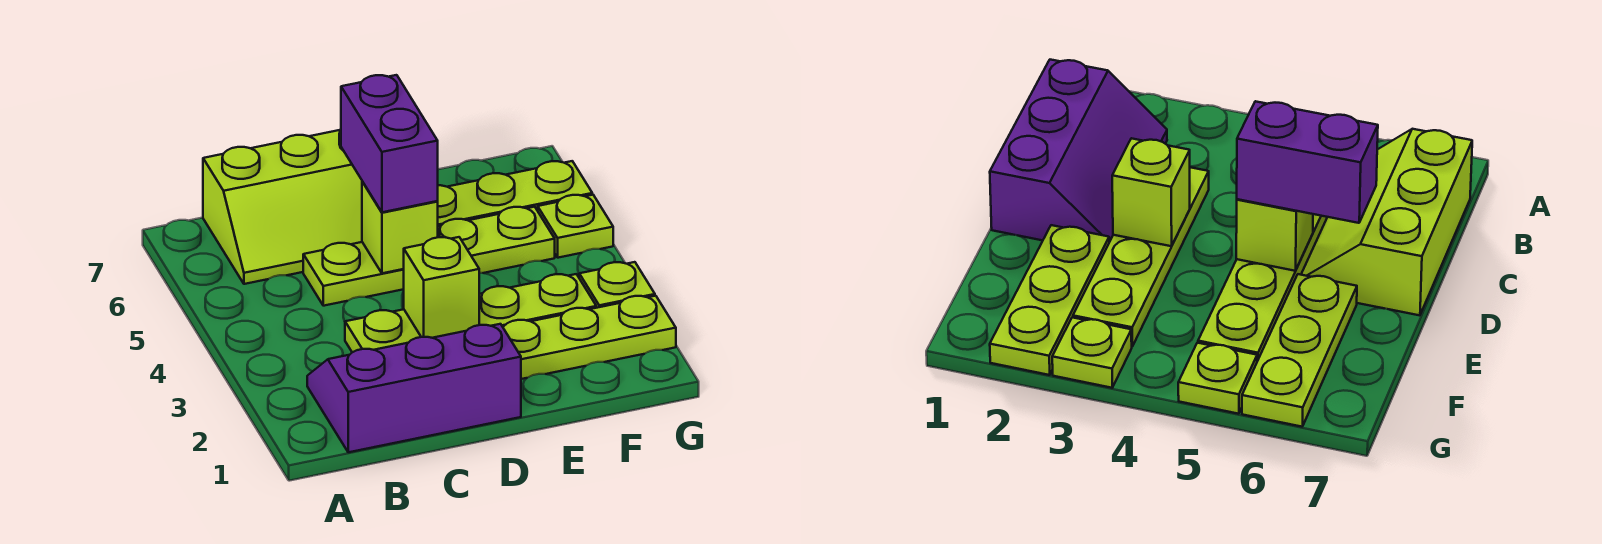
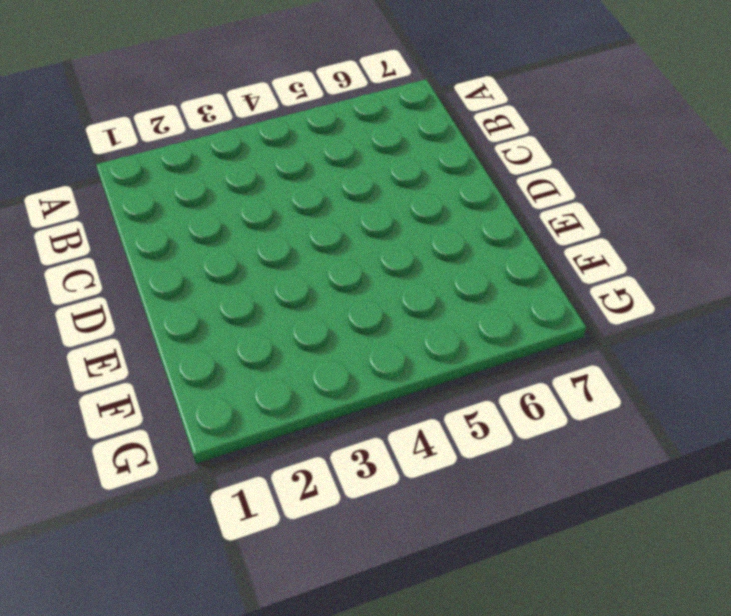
none -> purple slope B1:D2 level 1 top 1
none -> lime slope B6:D7 level 1 top 7

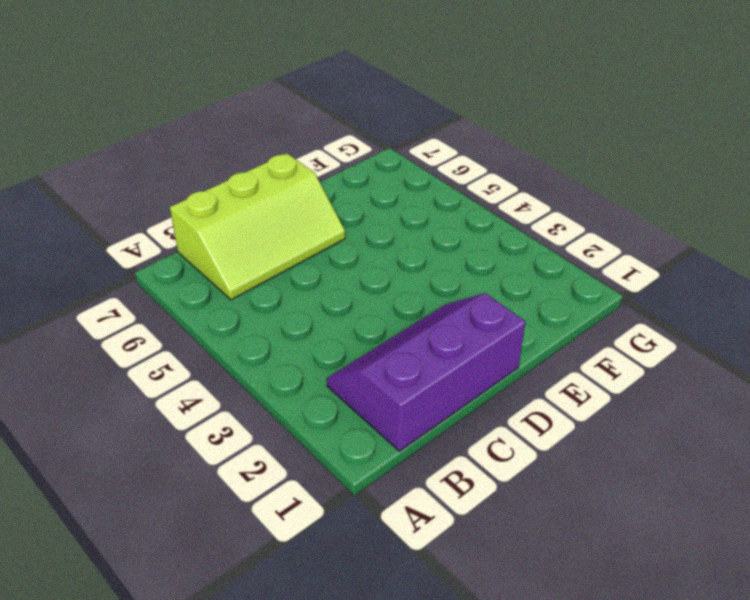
none -> lime plate C3:F3 level 1
none -> lime plate C5:F5 level 1

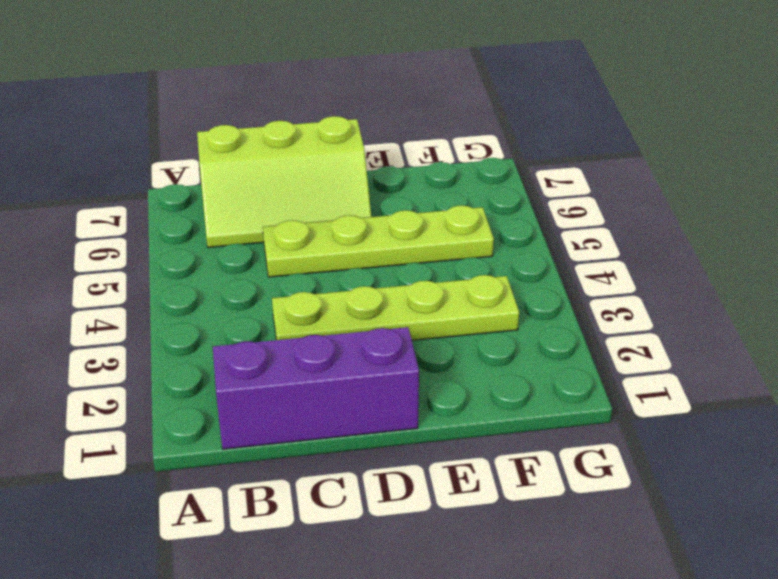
none -> lime plate E2:G2 level 1
none -> lime plate E6:G6 level 1

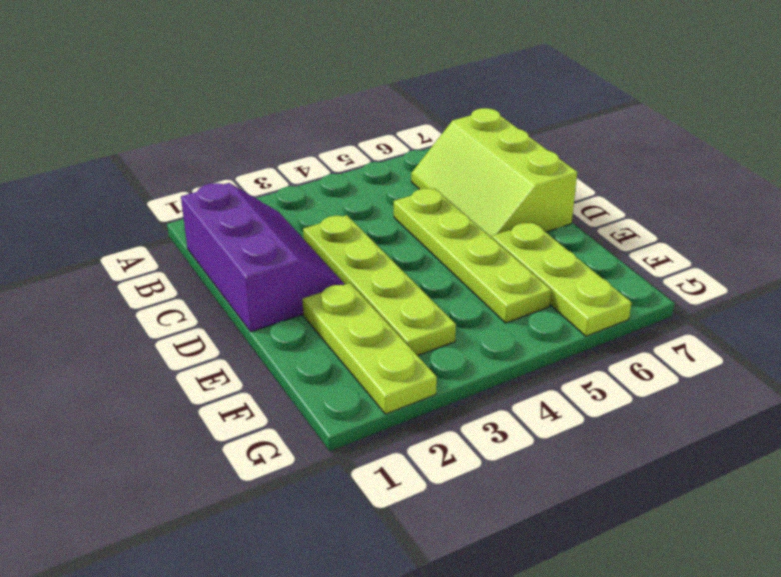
none -> lime plate G3 level 1
none -> lime plate G5 level 1

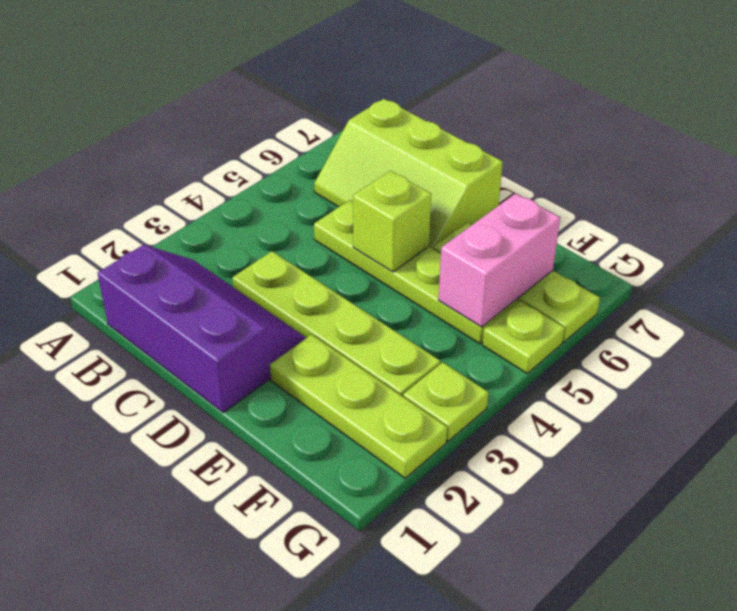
pink brick F5:F6 level 2 -> none
none -> lime brick D3 level 2
none -> purple brick D5:D6 level 3

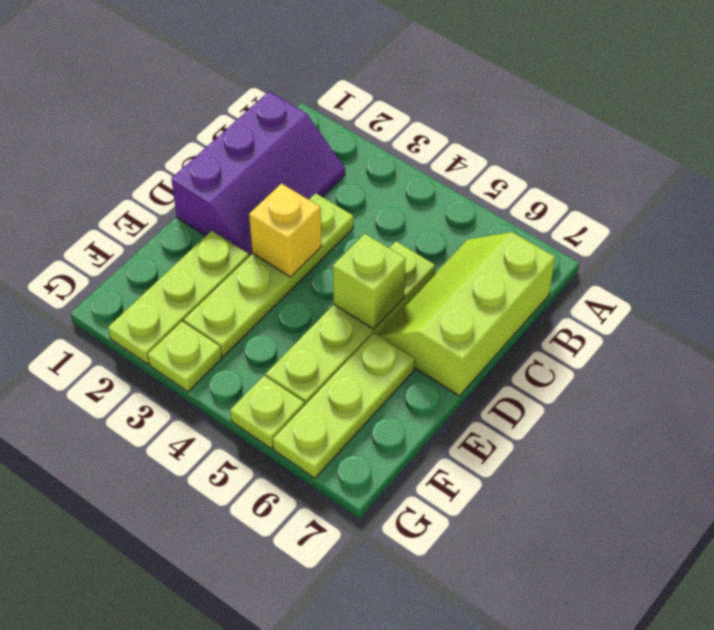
yellow brick D3 level 2 -> lime brick D3 level 2
none -> purple brick D5:D6 level 3

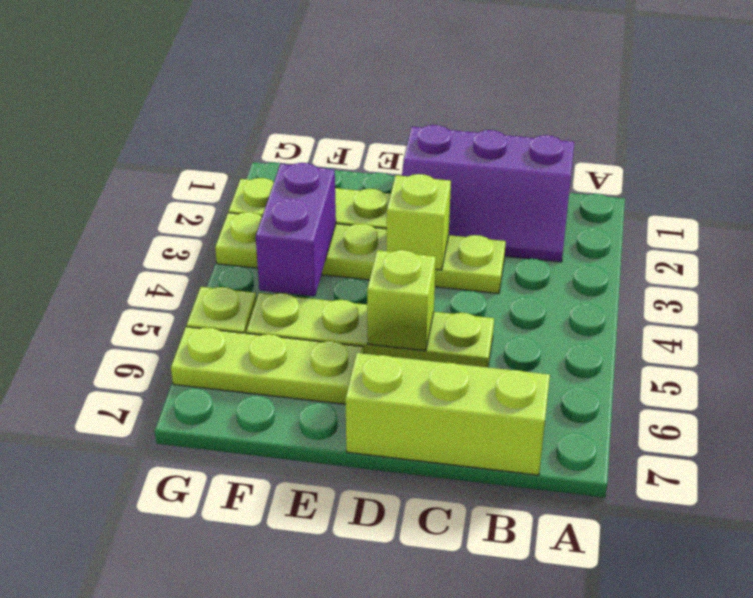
purple brick F3:F4 level 2 -> purple brick D5:D6 level 3

